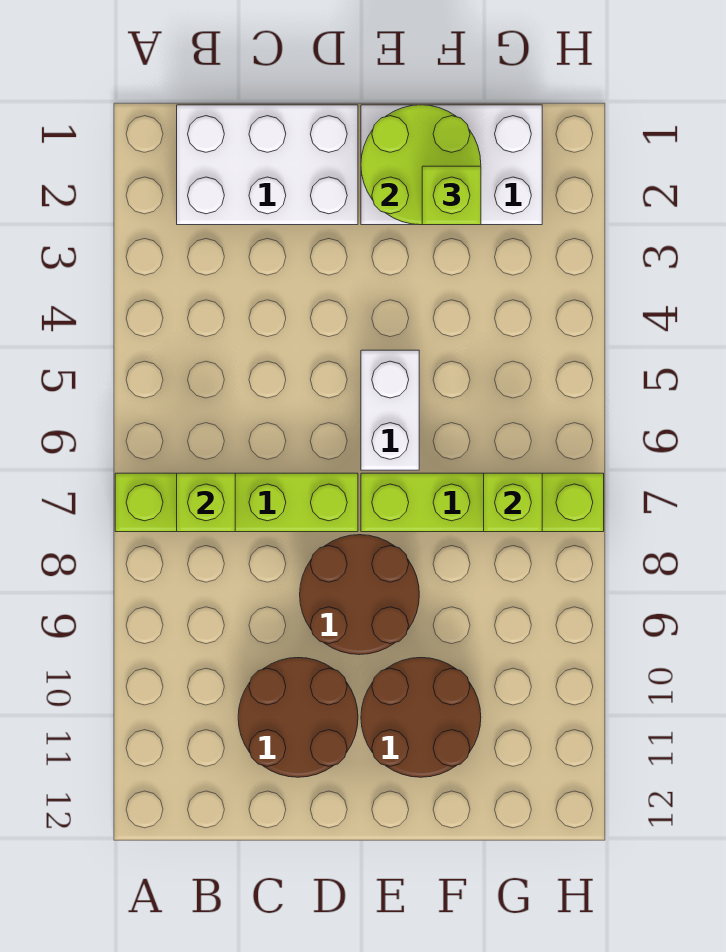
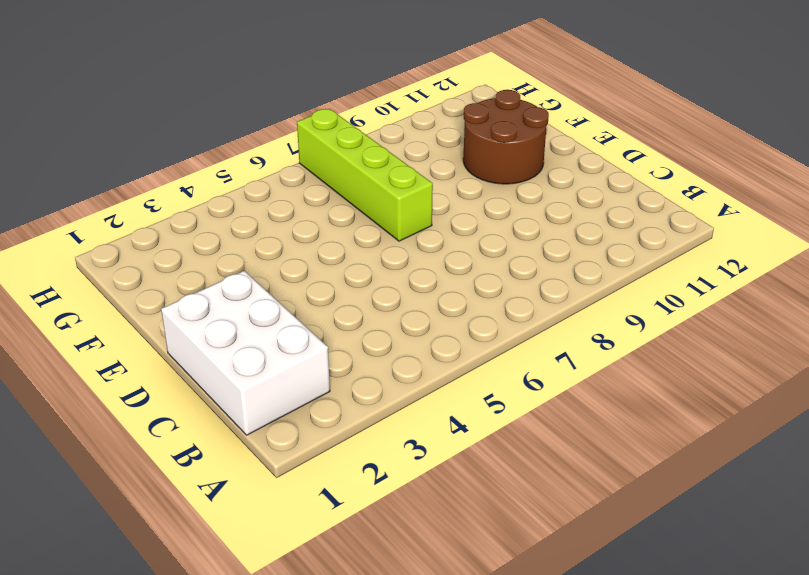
none -> lime brick A7:D7 level 1
none -> brown round brick C10:D11 level 1
none -> brown round brick D8:E9 level 1

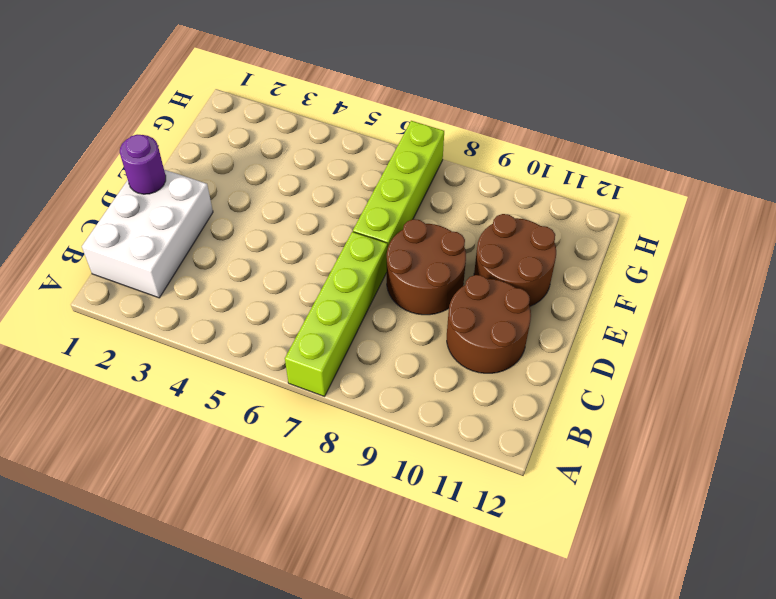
purple round brick D1 level 2 -> none
none -> white brick E1:G2 level 1
none -> white brick E5:E6 level 1
none -> lime brick B7 level 2

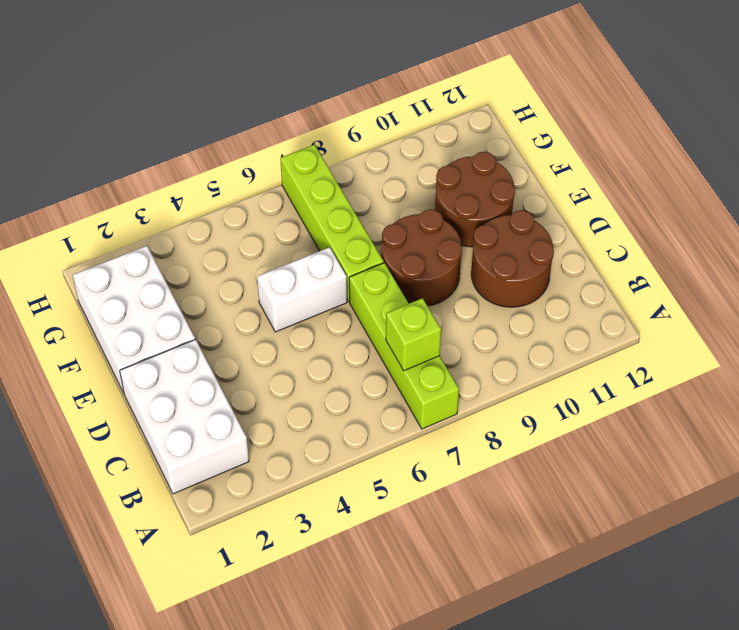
none -> lime round brick E1:F2 level 2
none -> lime brick G7 level 2
none -> lime brick F2 level 3

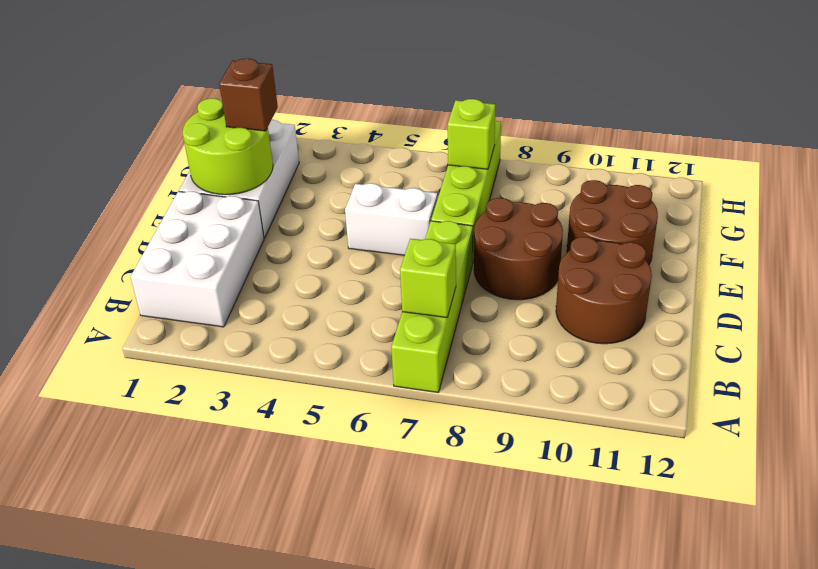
brown brick F2 level 3 -> lime brick F2 level 3

